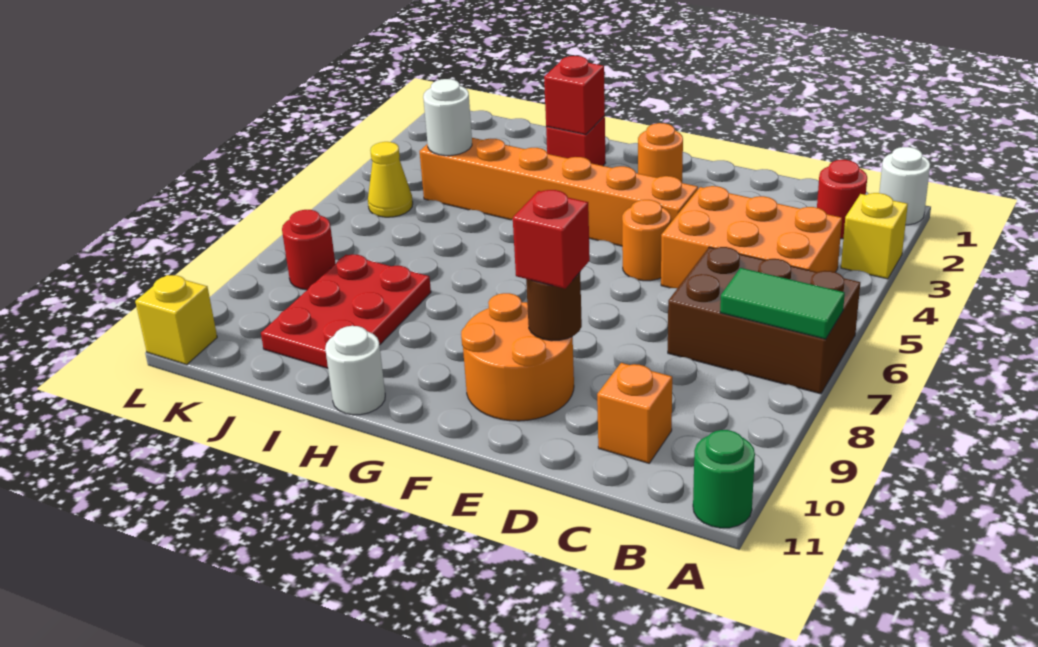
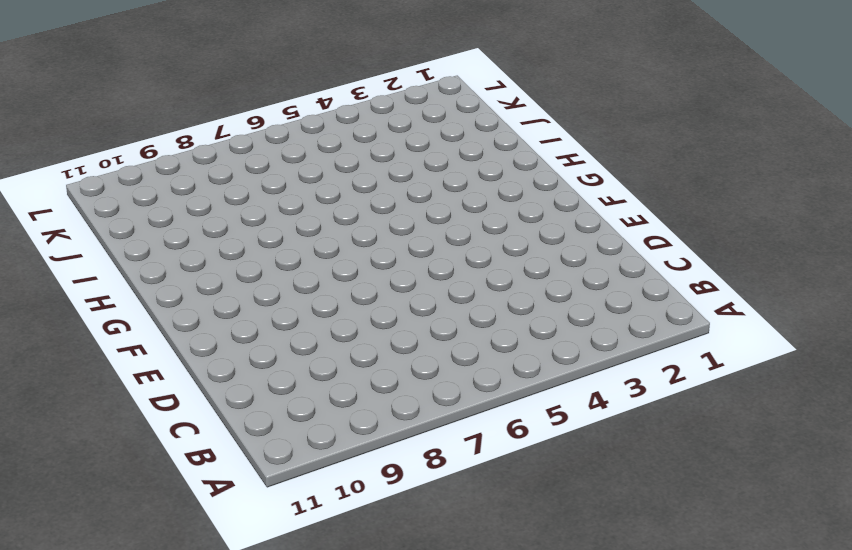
none -> white round brick A1 level 1
none -> yellow brick A3 level 1
none -> brown brick A6:C7 level 1

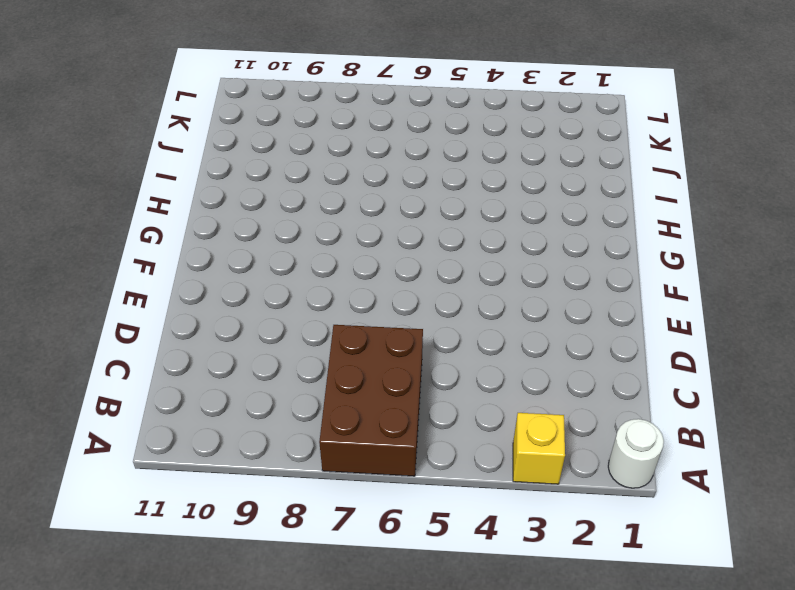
none -> green round brick A11 level 1
none -> red round brick B2 level 1
none -> orange brick B4:D5 level 1

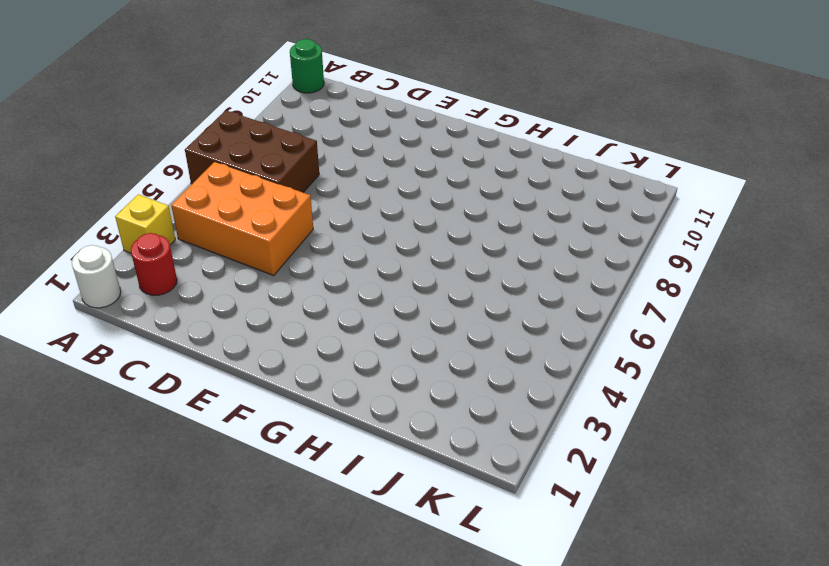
none -> orange brick C10 level 1
none -> orange brick E4:J4 level 1
none -> orange round brick E5 level 1

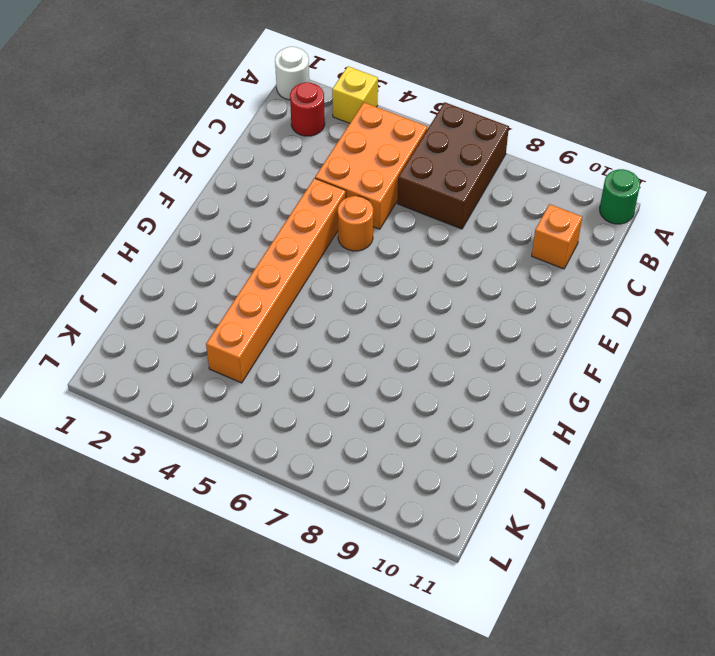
none -> orange round brick E9:F10 level 1
none -> orange round brick F2 level 1
none -> red brick H2 level 1

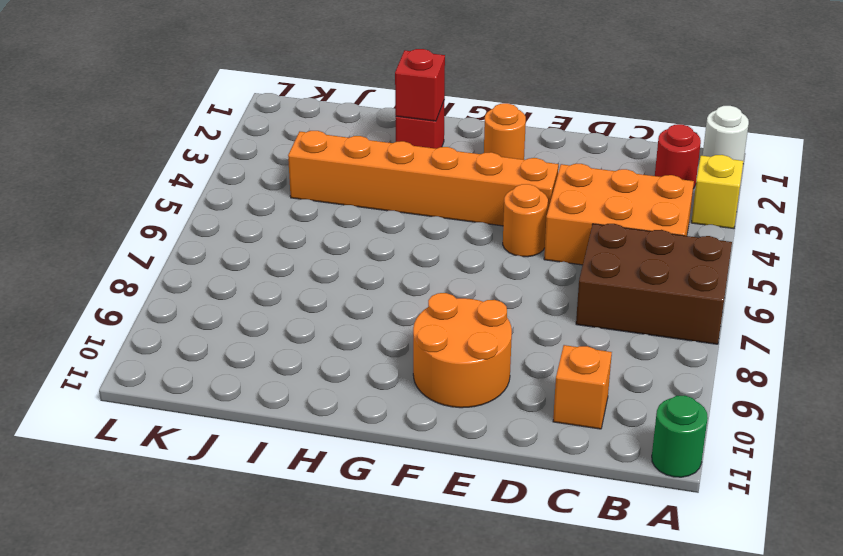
none -> white round brick H11 level 1
none -> red plate I8:J10 level 1
none -> yellow cone K5 level 1

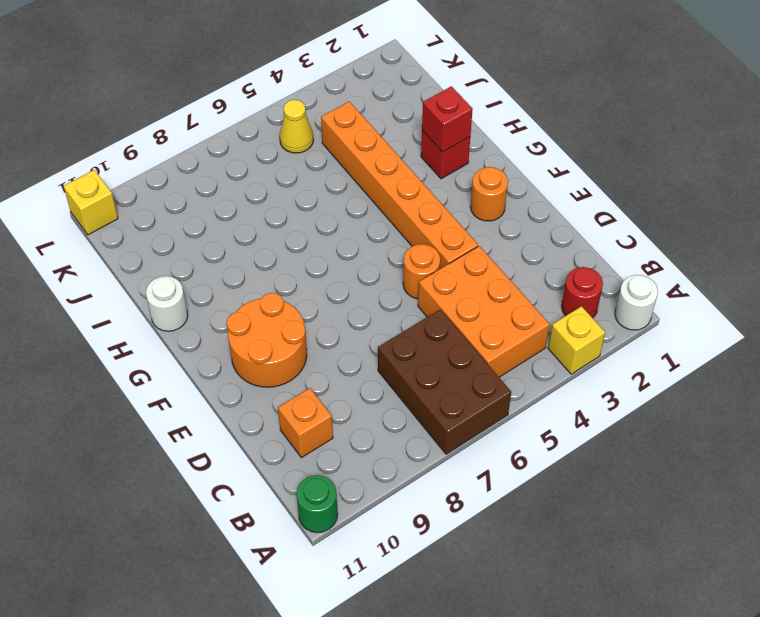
none -> red plate I8:J10 level 1
none -> red round brick K8 level 1
none -> green tile A7:B7 level 2

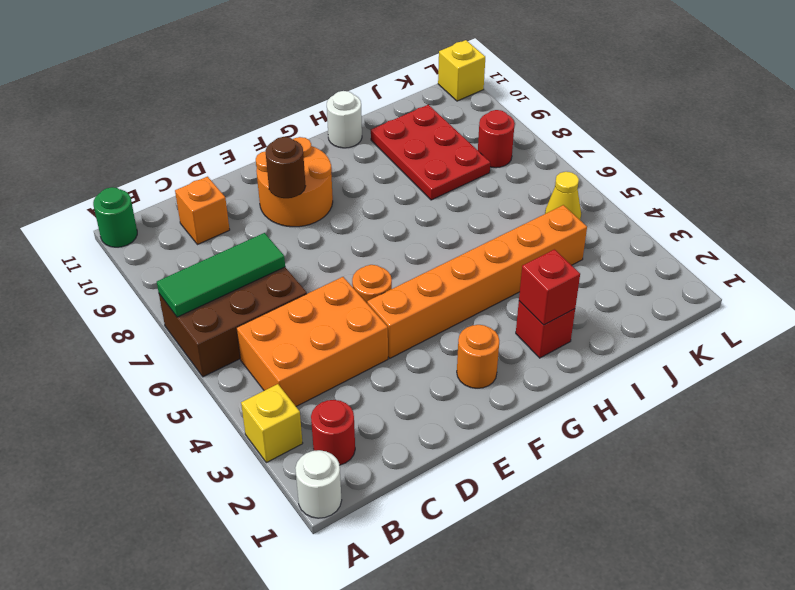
green tile A7:C7 level 2 -> green tile A7:B7 level 2
none -> white round brick J4 level 2
none -> red brick E9 level 3

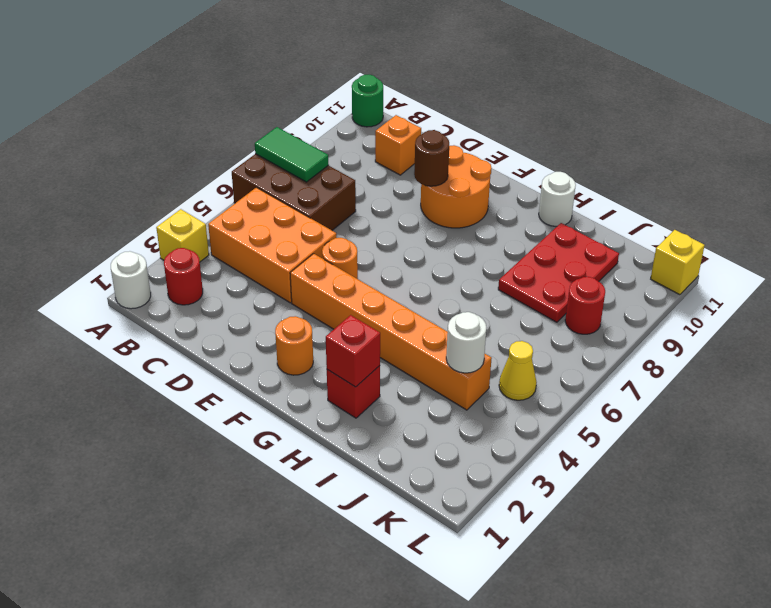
none -> red brick E9 level 3

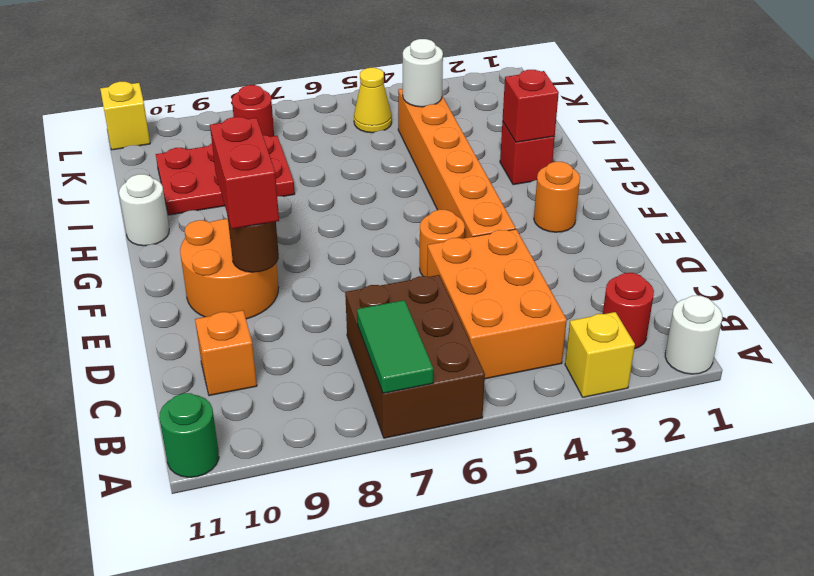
red brick E9:F9 level 3 -> red brick E9 level 3

